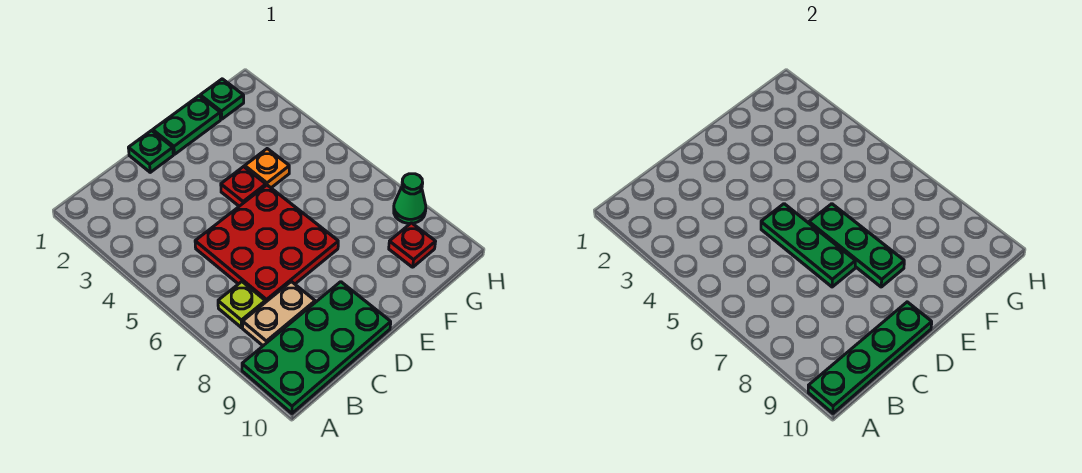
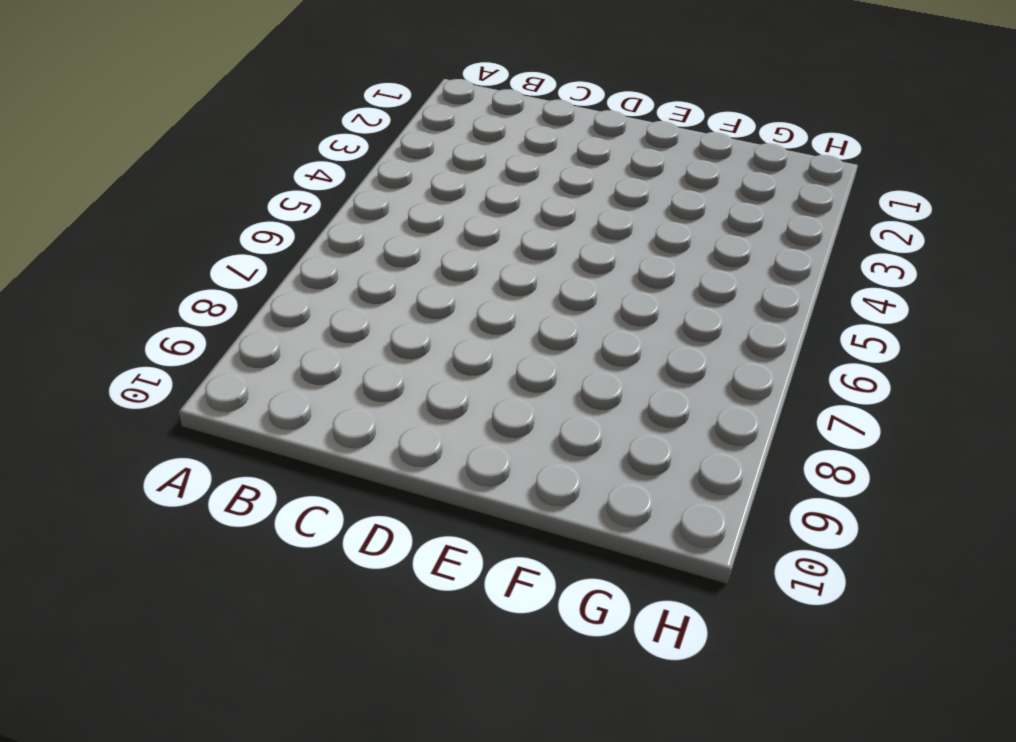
none -> green plate A9:D10 level 1
none -> lime plate B7 level 1
none -> tan plate B8:C8 level 1

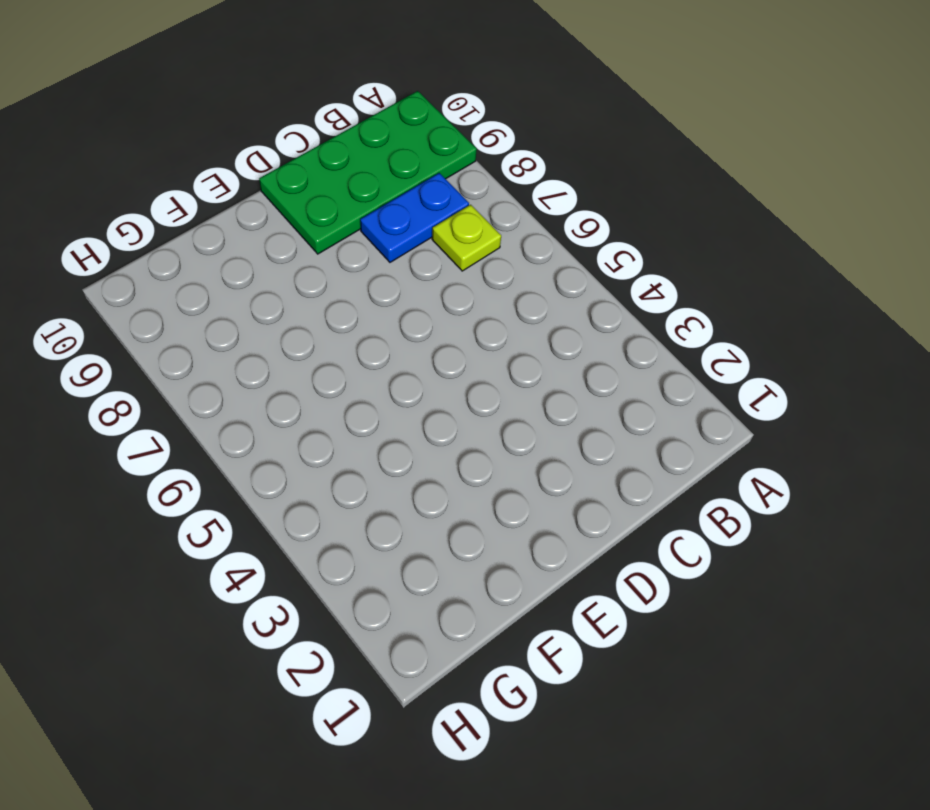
blue plate B8:C8 level 1 -> tan plate B8:C8 level 1
none -> red plate C5:E7 level 1
none -> green plate D1 level 1
none -> green plate E1:F1 level 1

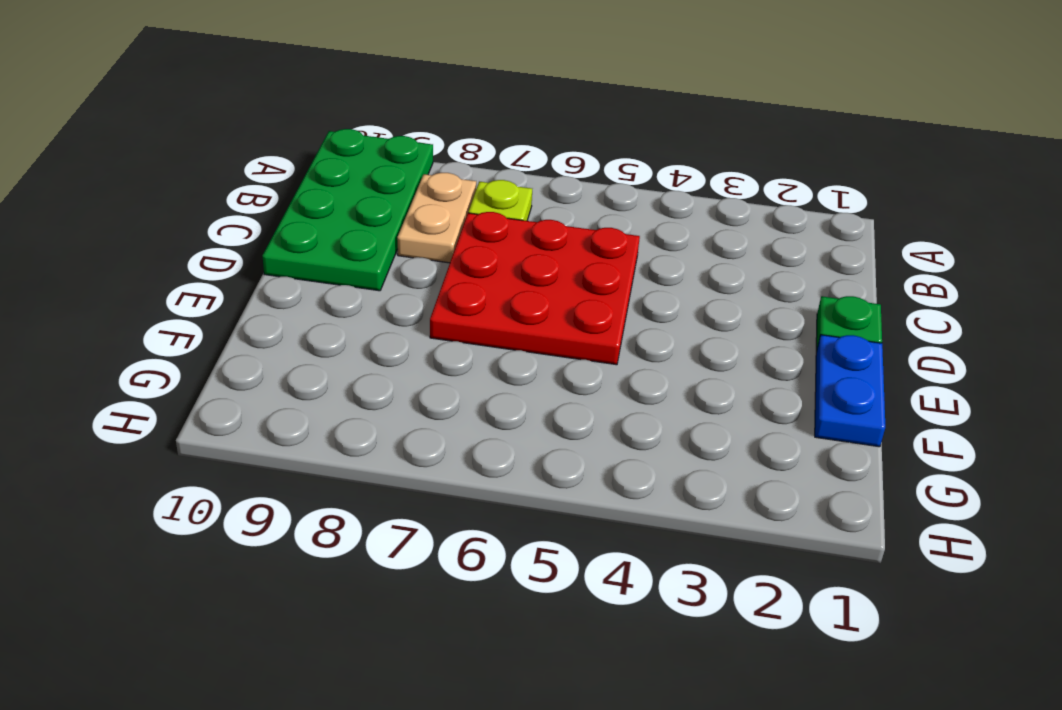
blue plate E1:F1 level 1 -> green plate E1:F1 level 1
none -> red plate E4 level 1
none -> orange plate F4 level 1
none -> green plate G1 level 1

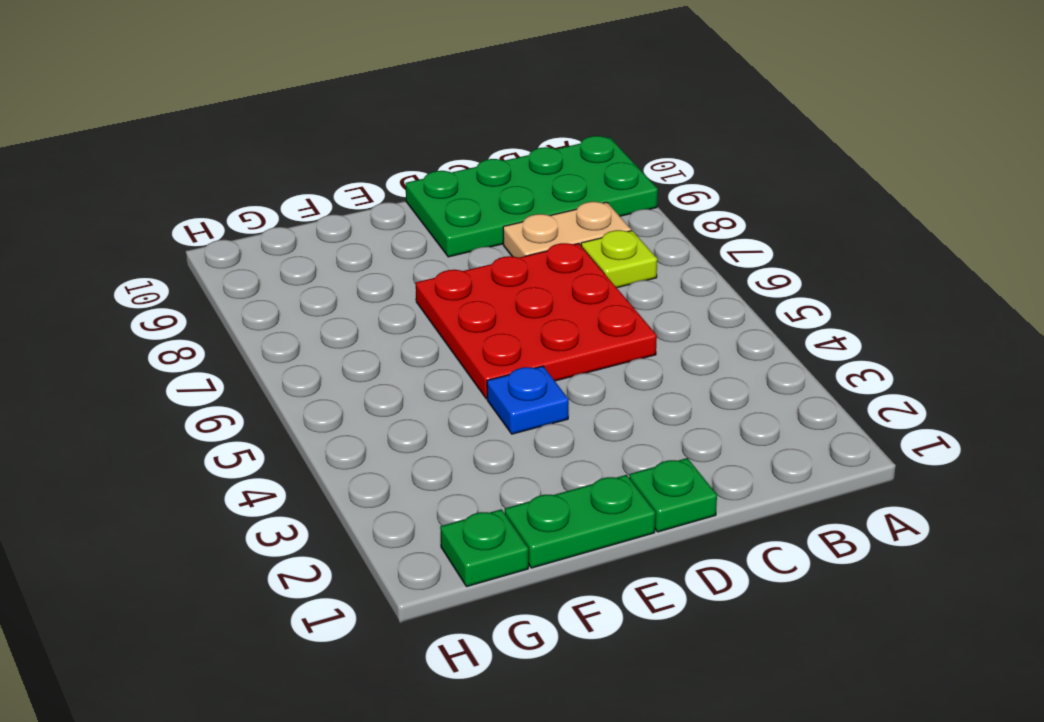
blue plate E4 level 1 -> red plate E4 level 1
none -> orange plate F4 level 1
none -> red plate G9 level 1
none -> green cone H8 level 1

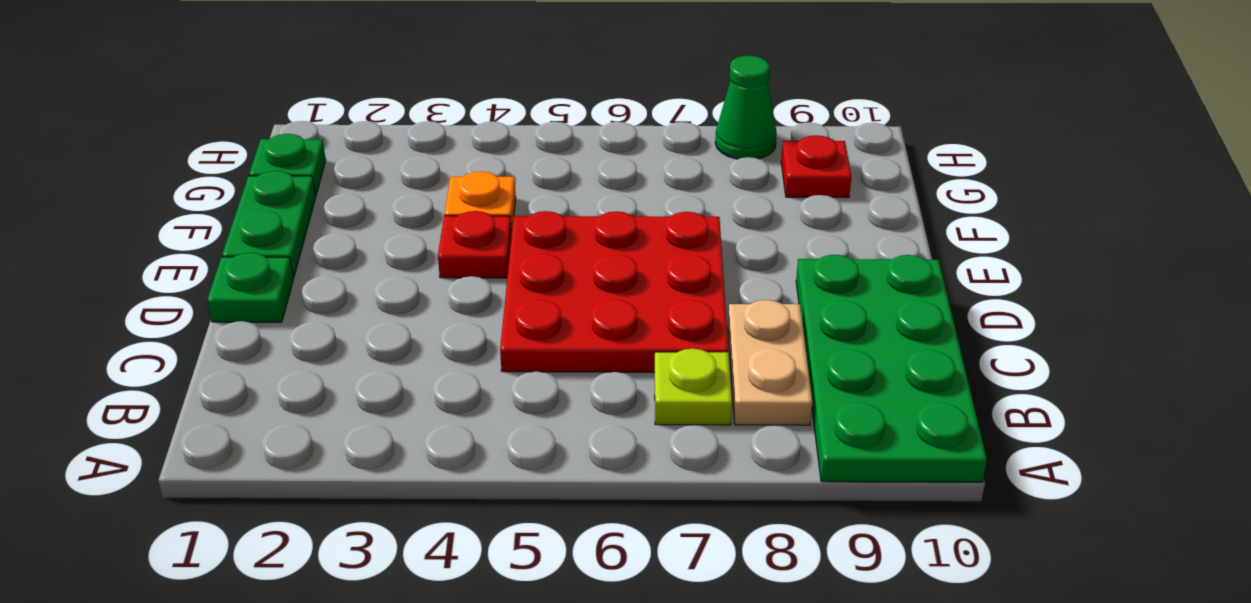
none -> green plate A10:D10 level 2
none -> green plate D5:D7 level 2
none -> green plate E6:E8 level 2

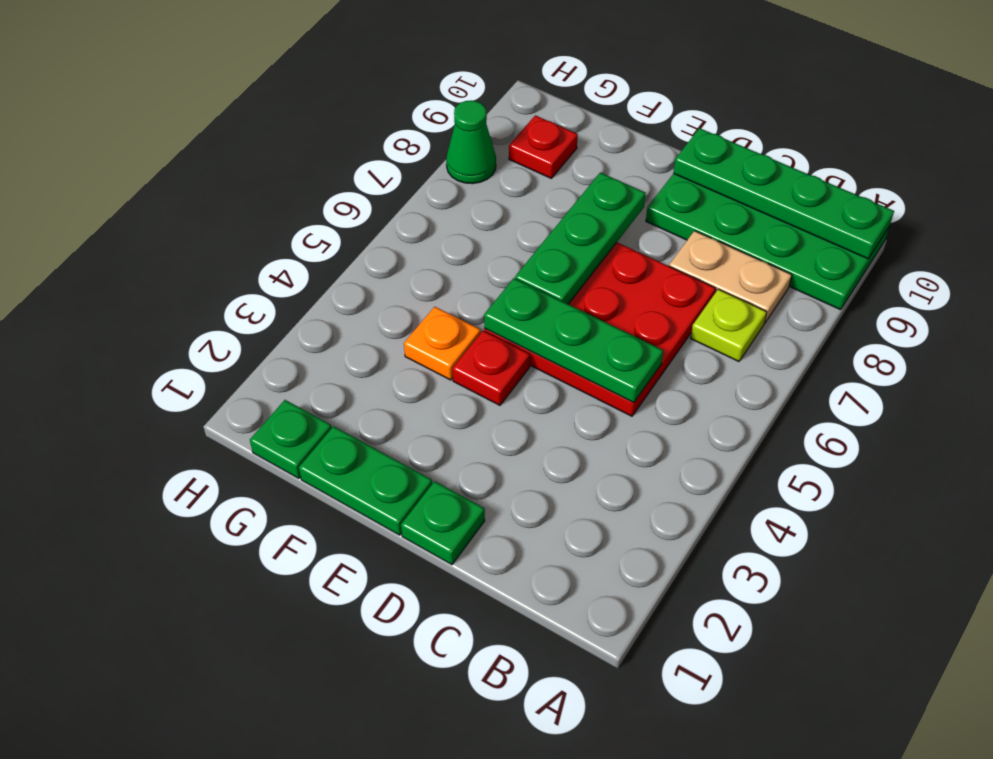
green plate C5:E5 level 2 -> green plate D5:D7 level 2

